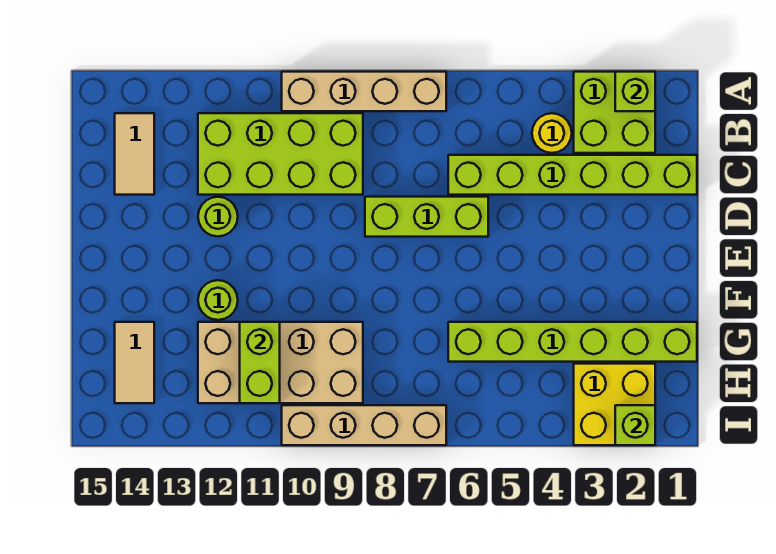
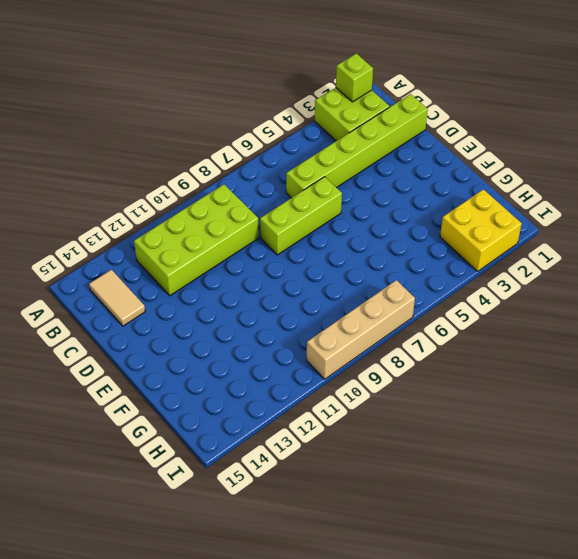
none -> tan brick A7:A10 level 1
none -> yellow round brick B4 level 1
none -> lime round brick D12 level 1

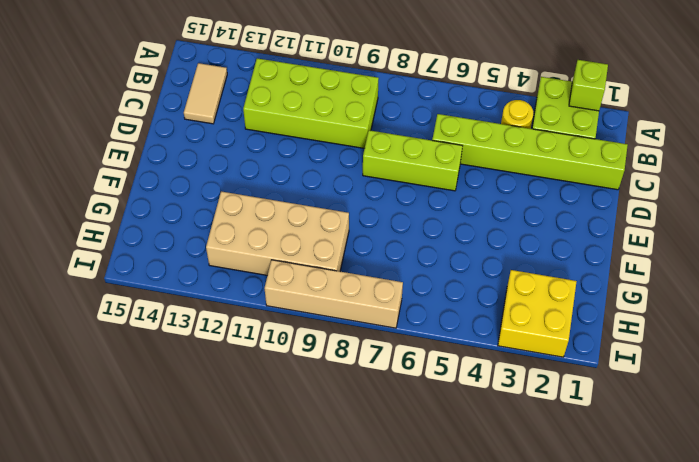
none -> tan brick A7:A10 level 1
none -> lime round brick D12 level 1
none -> lime round brick F12 level 1

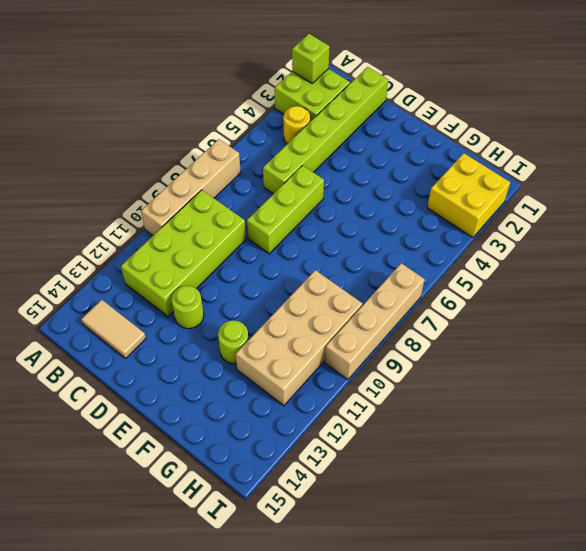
none -> lime brick G1:G6 level 1
none -> tan tile G14:H14 level 1
none -> lime brick G11:H11 level 2

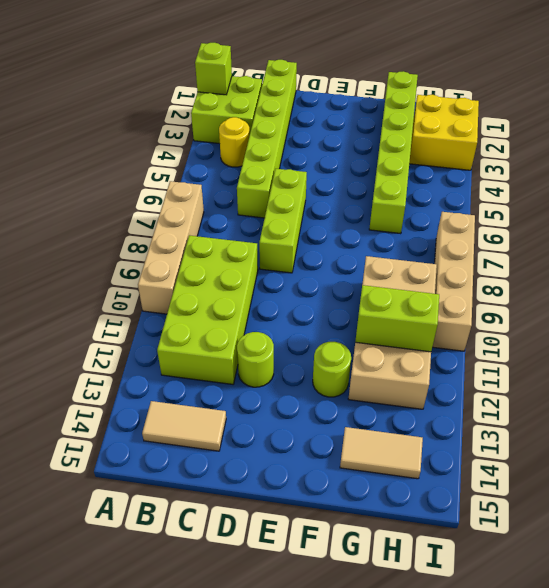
none -> lime brick I2 level 2

